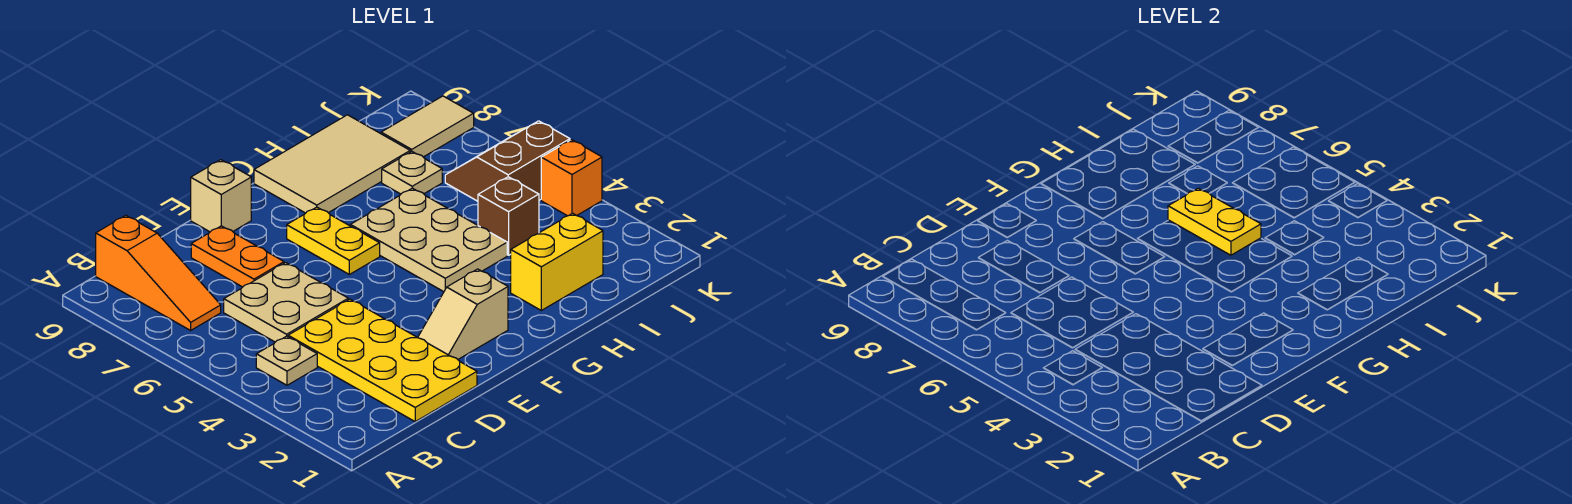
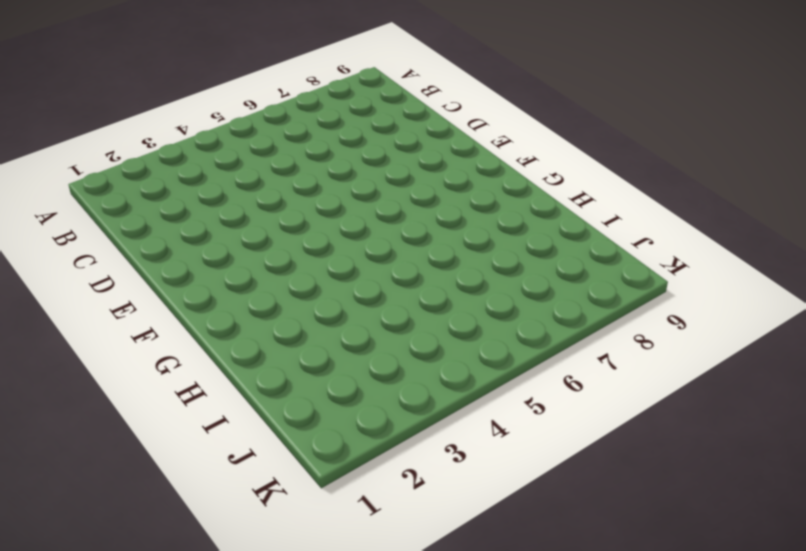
none -> tan plate B4 level 1
none -> orange slope B7:B9 level 1 top 9
none -> yellow plate C1:D4 level 1

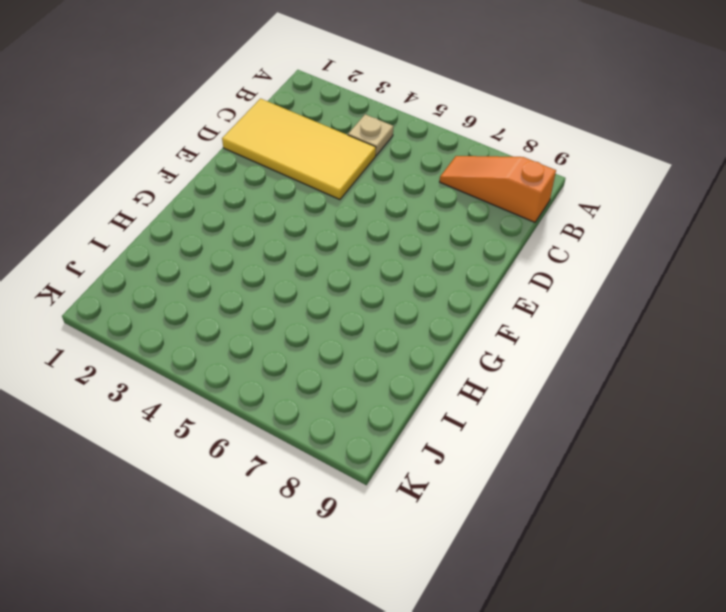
yellow tile C1:D4 level 1 -> yellow plate C1:D4 level 1
none -> tan plate C5:D6 level 1
none -> orange plate D7:D8 level 1
none -> tan slope E2:F2 level 1 top F

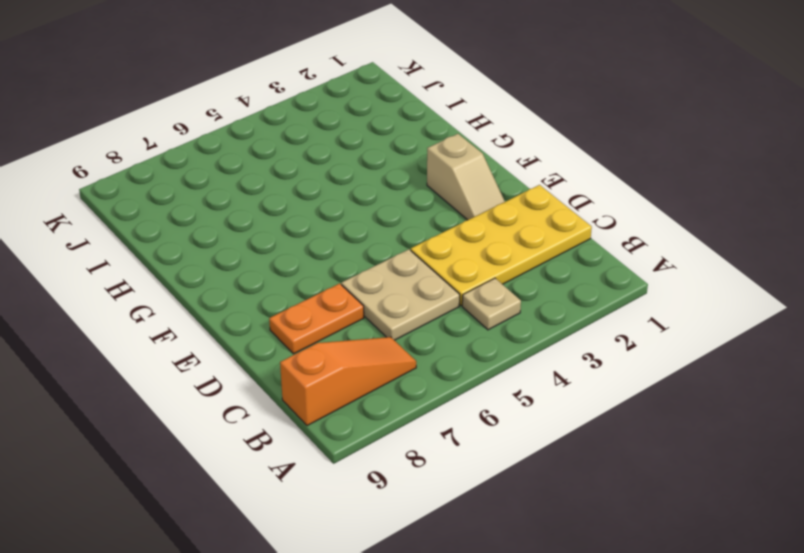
none -> tan brick E9 level 1
none -> yellow plate F6:F7 level 1
none -> tan plate G4:H6 level 1

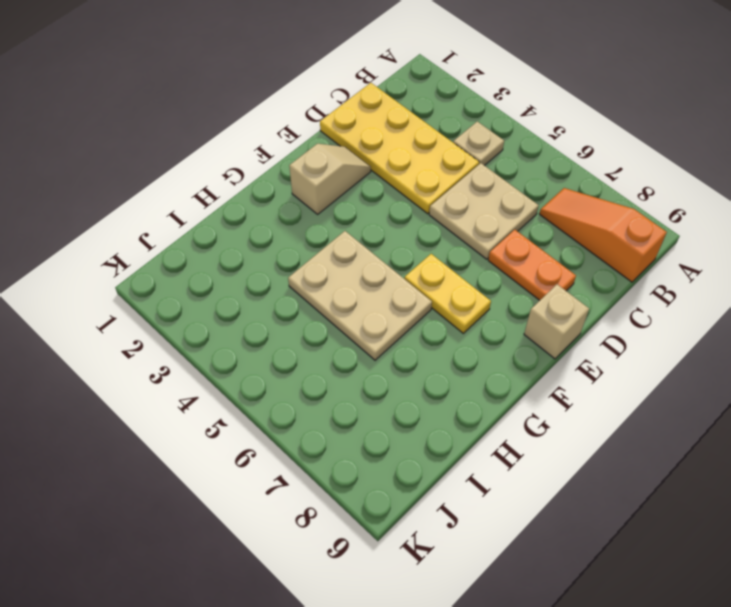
none -> tan tile G8:I9 level 1
none -> yellow brick H2:I2 level 1
none -> brown brick I4 level 1

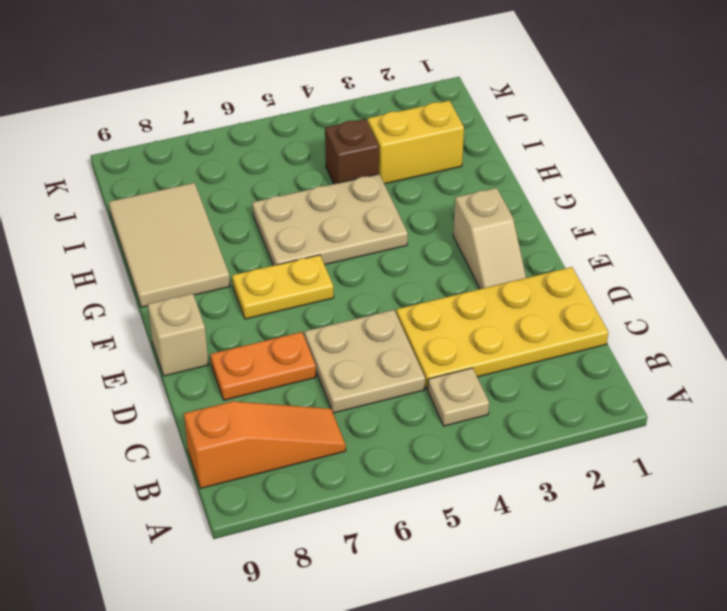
yellow brick I2:I3 level 1 -> yellow brick H2:I2 level 1
none -> tan plate I7 level 1
none -> brown slope J5:K6 level 1 top 5
none -> tan tile J8:K8 level 1

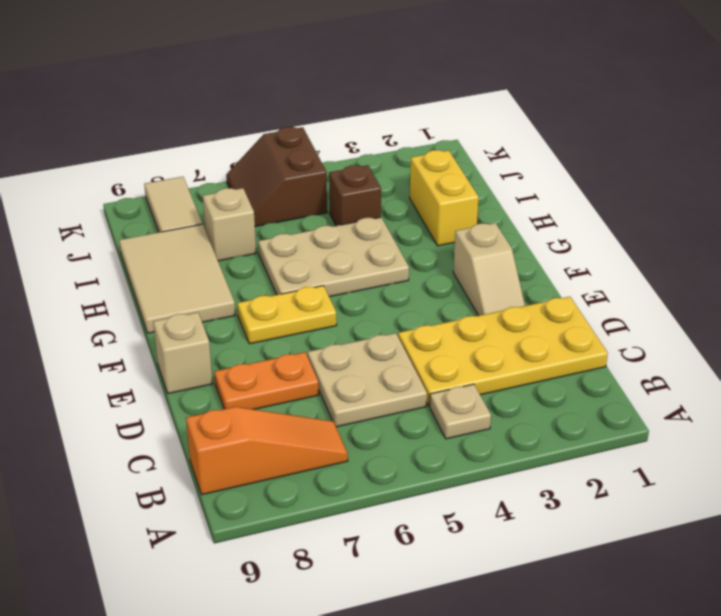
tan brick I7 level 1 -> tan plate I7 level 1
none -> orange brick K4 level 1
none -> yellow plate H5:H6 level 2

